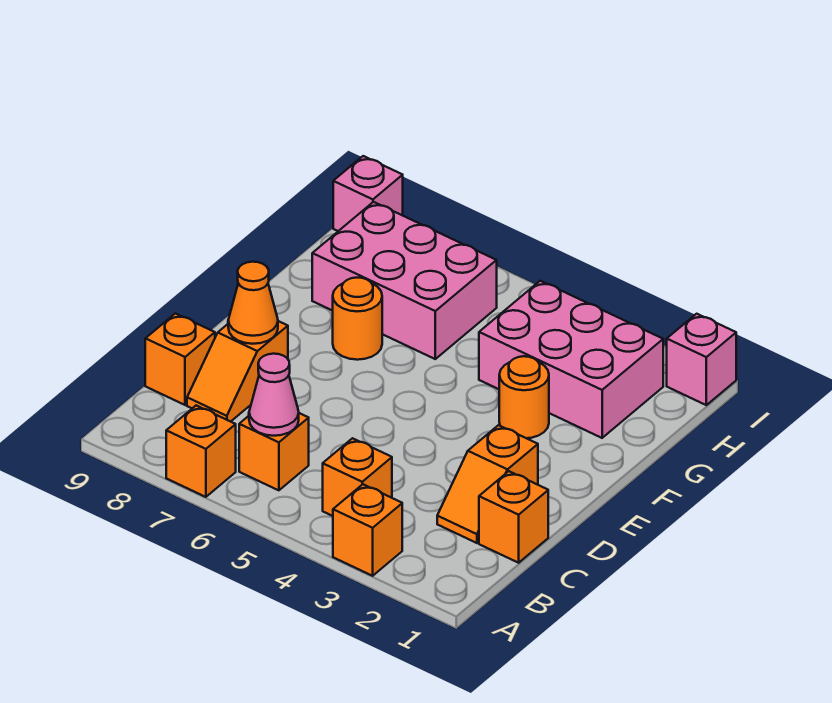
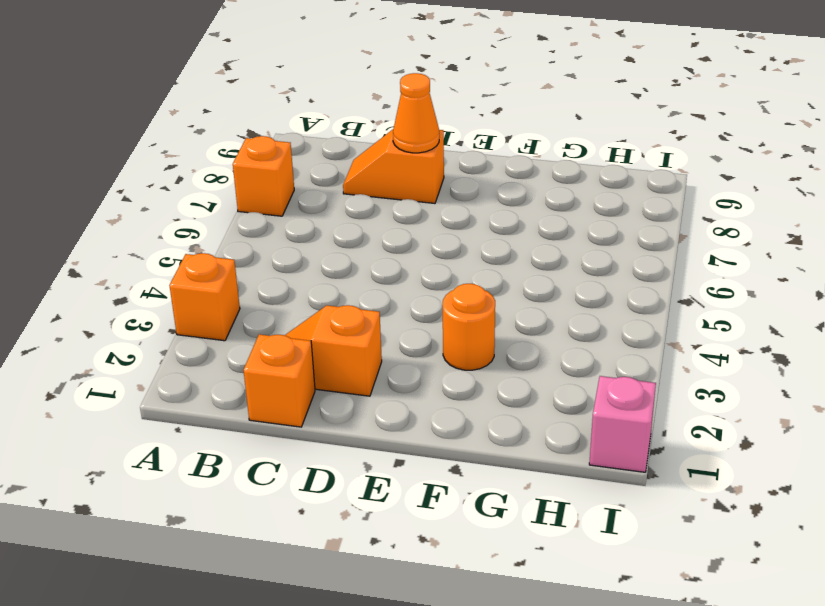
none -> orange brick B4 level 1
none -> orange brick B6 level 1
none -> orange brick C9 level 1

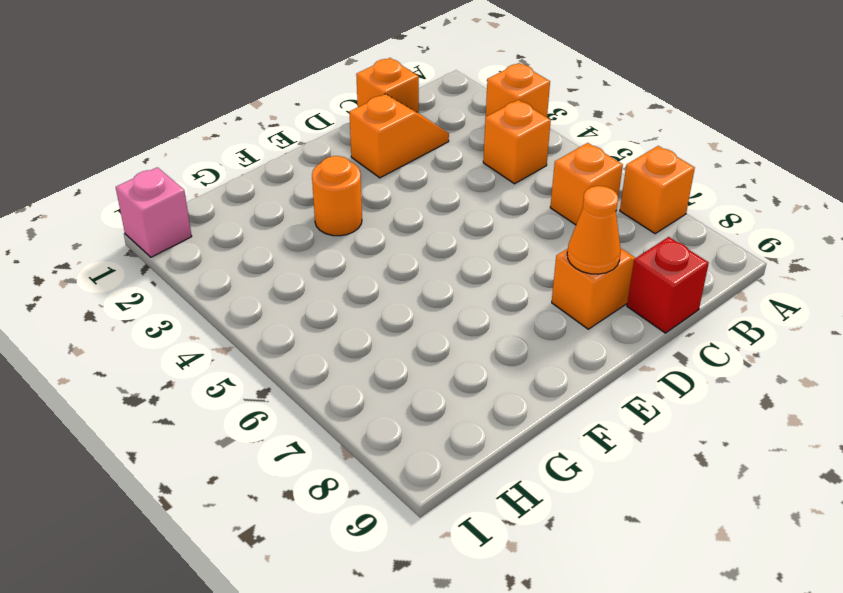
red brick C9 level 1 -> orange brick C9 level 1
none -> orange round brick F7 level 1
none -> pink brick G2:H4 level 1
none -> pink brick G6:H8 level 1

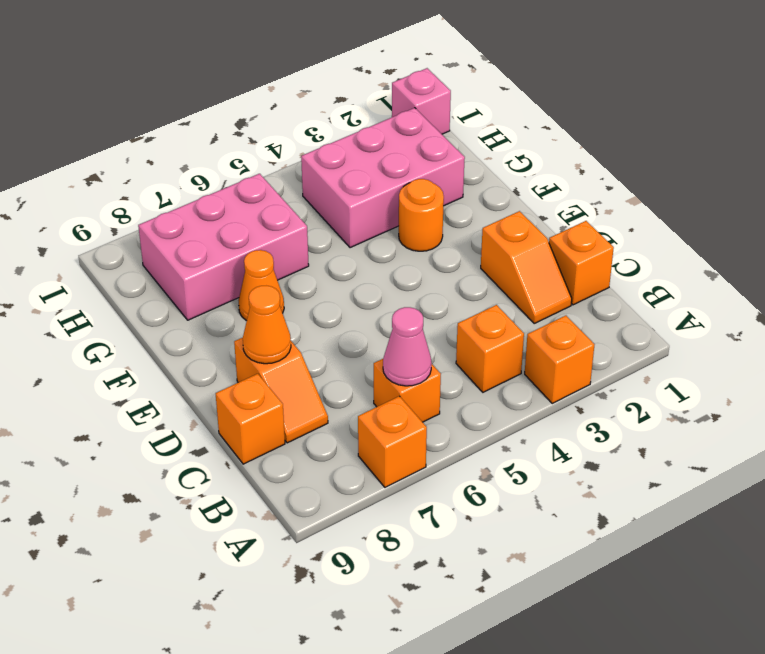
orange cone F7 level 1 -> orange round brick F7 level 1
none -> pink brick I9 level 1

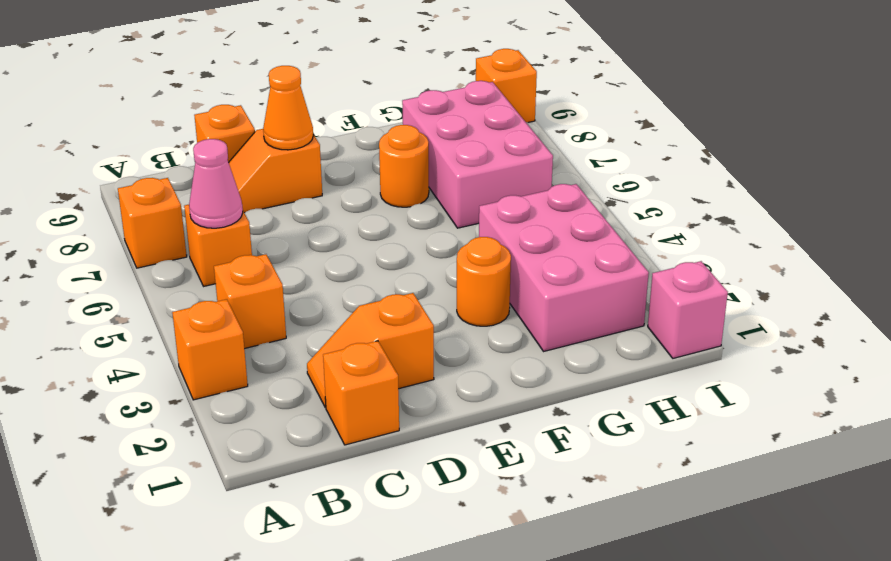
orange brick I9 level 1 -> pink brick I9 level 1

